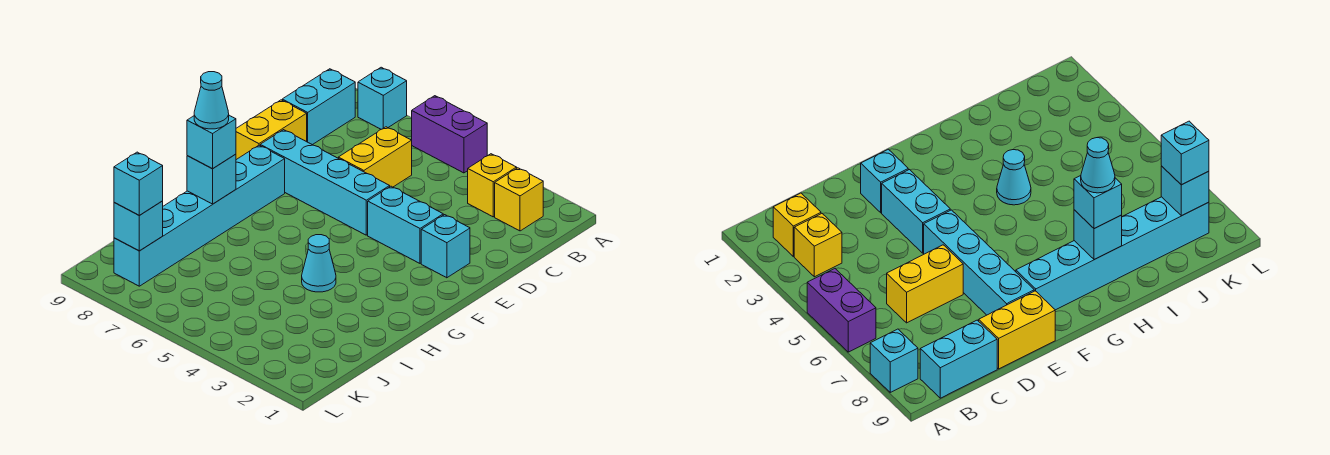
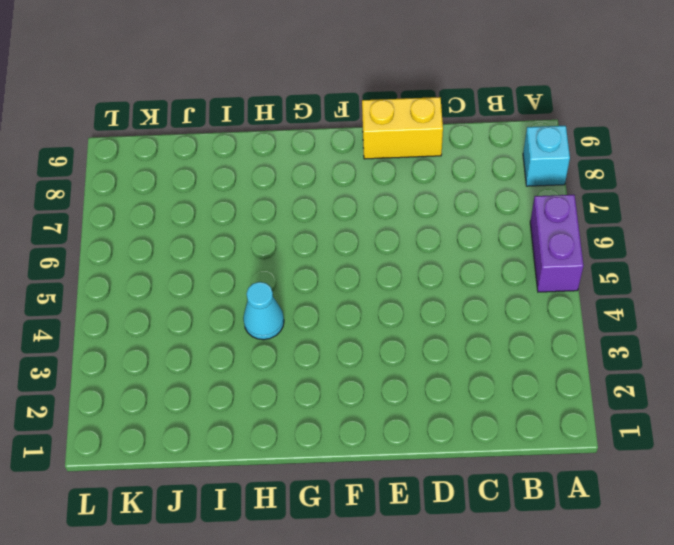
none -> yellow brick B2 level 1
none -> yellow brick B3 level 1
none -> cyan brick B9:C9 level 1

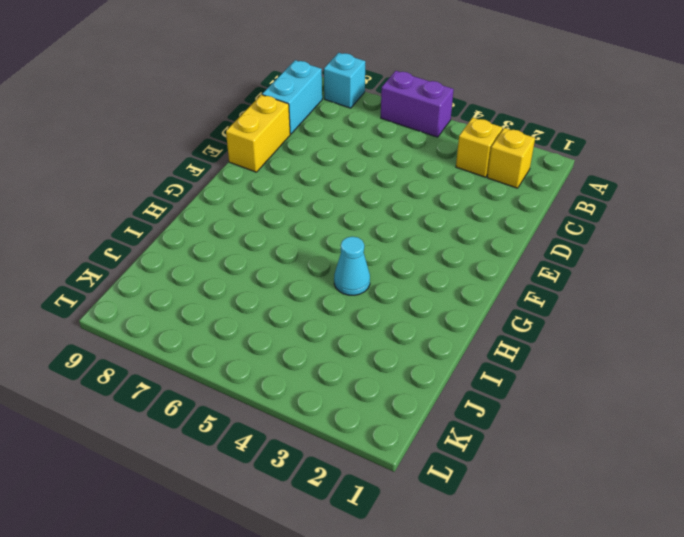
none -> yellow brick C6:D6 level 1
none -> cyan brick E2 level 1
none -> cyan brick E3:E4 level 1

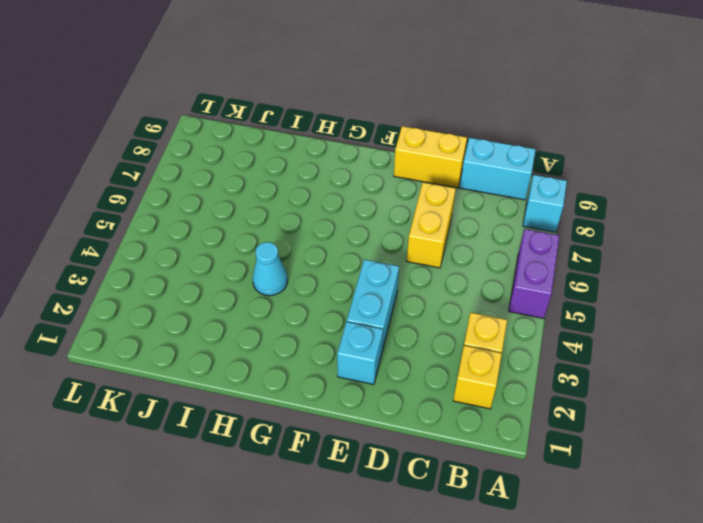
yellow brick D6:D7 level 1 -> yellow brick C6:D6 level 1
none -> cyan brick E5:E8 level 1
none -> cyan brick F8:K8 level 1
none -> cyan brick H8 level 2

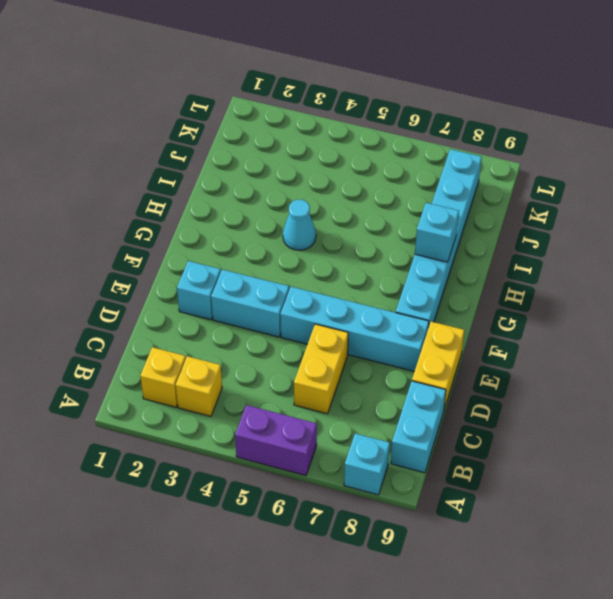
none -> cyan brick K8 level 2
none -> cyan brick H8 level 3
none -> cyan brick K8 level 3

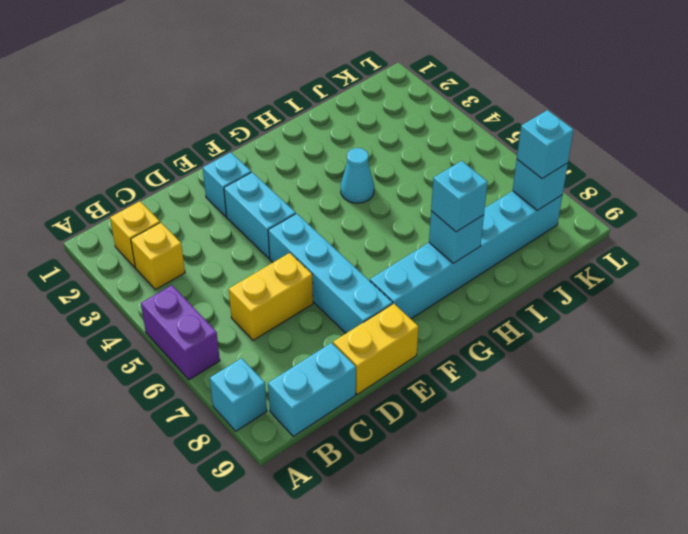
none -> cyan cone H8 level 4

